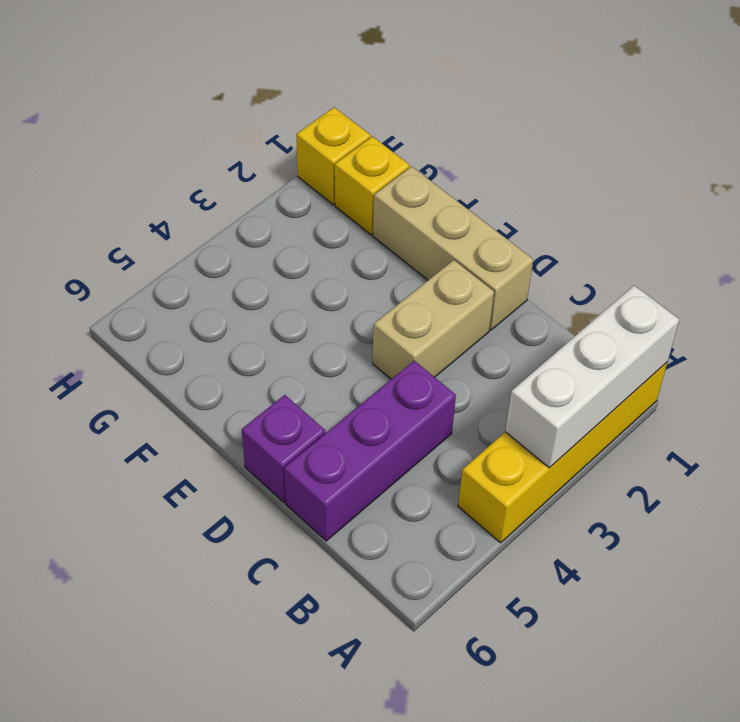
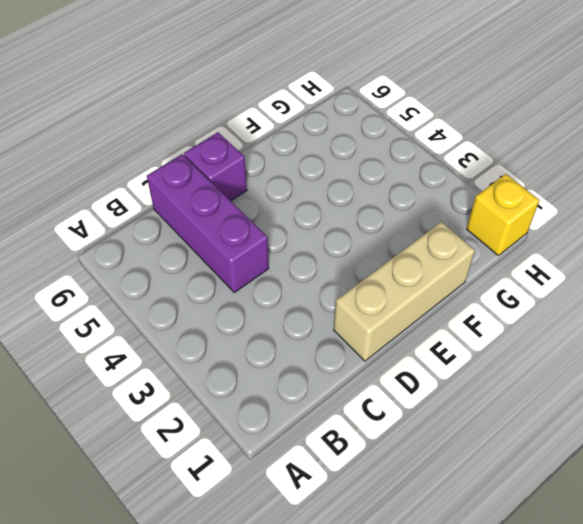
none -> yellow brick A1:A4 level 1
none -> tan brick D2:D3 level 1

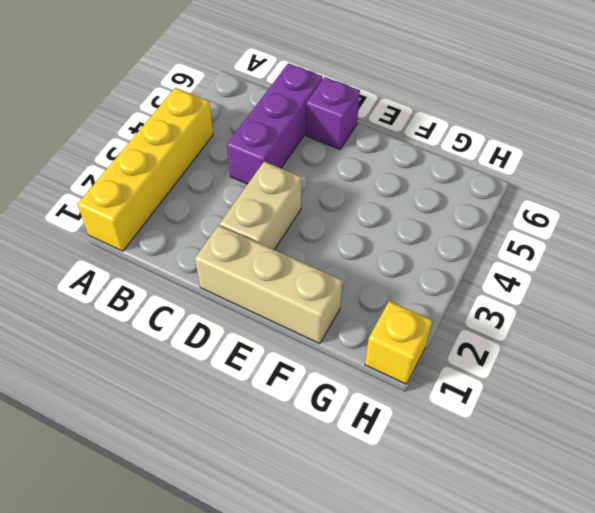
none -> yellow brick G1 level 1
none -> white brick A1:A3 level 2

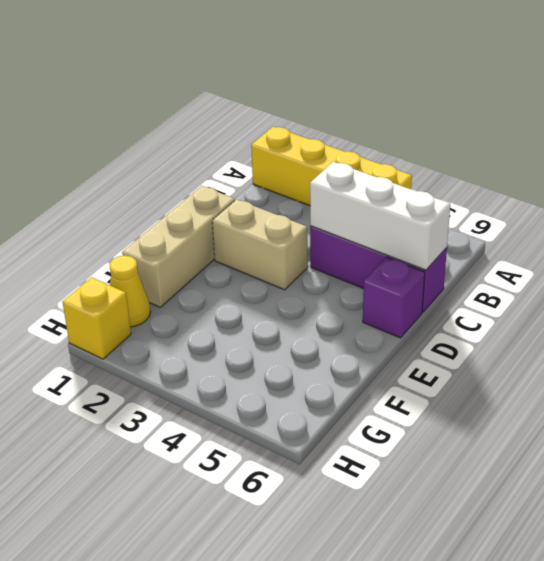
white brick C4:C6 level 2 -> white brick A1:A3 level 2
yellow cone G1 level 1 -> yellow brick G1 level 1

